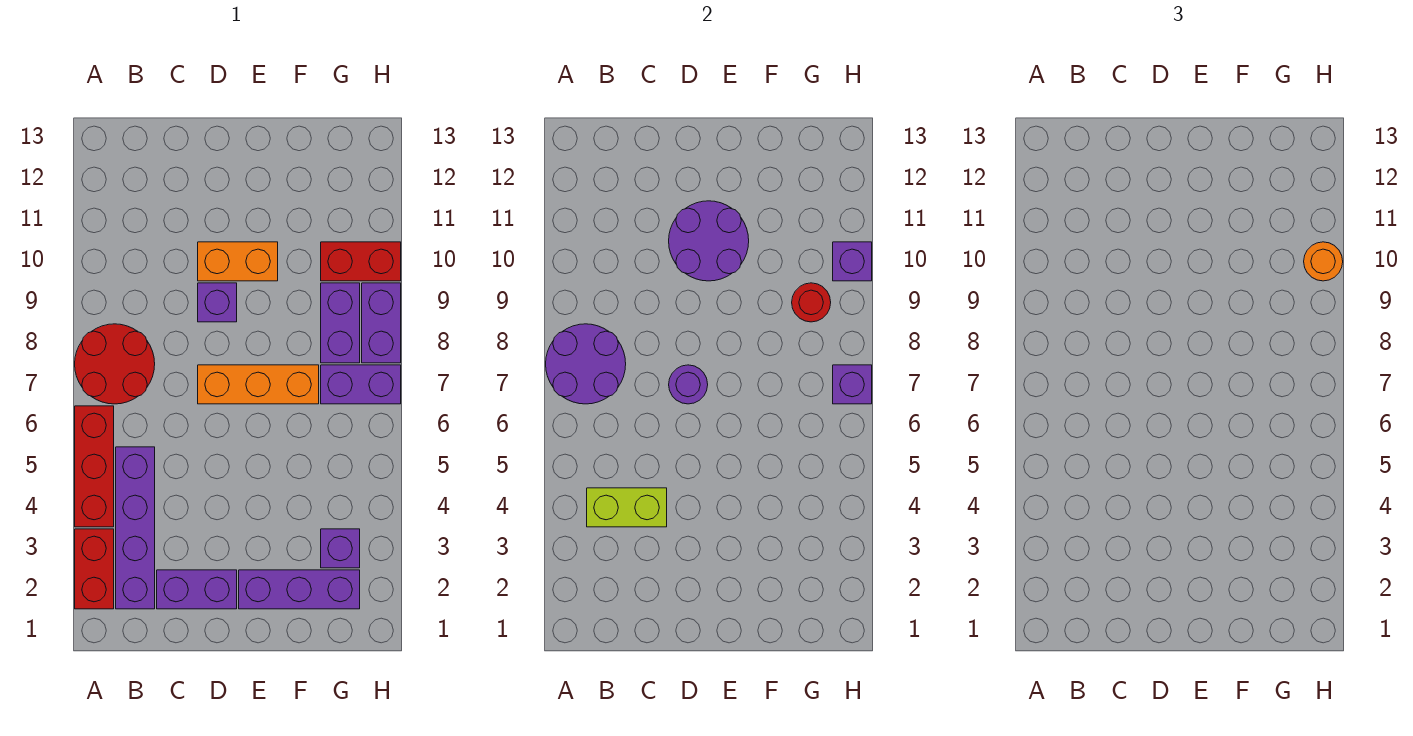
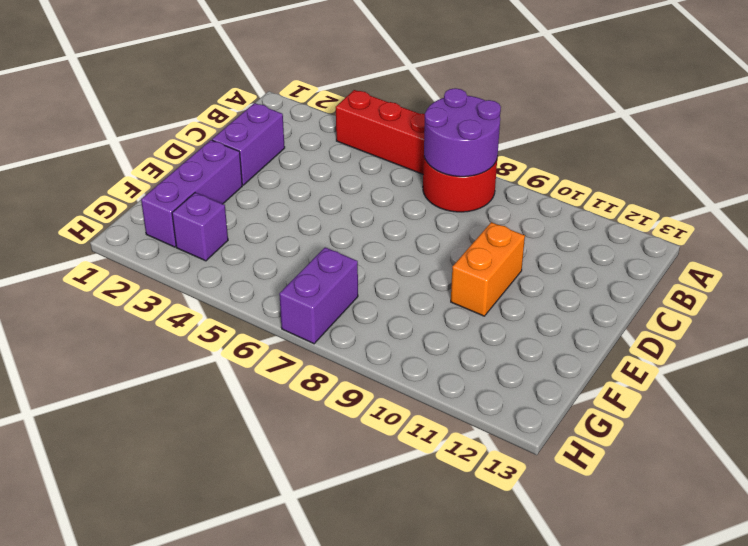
none -> red brick A2:A3 level 1
none -> purple brick B2:B5 level 1
none -> orange brick D7:F7 level 1

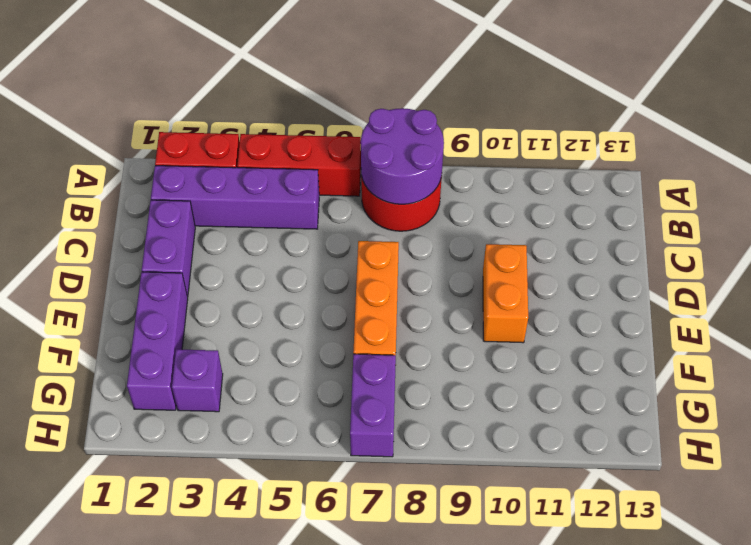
none -> purple brick D9 level 1
none -> purple brick G8:G9 level 1
none -> red brick G10:H10 level 1

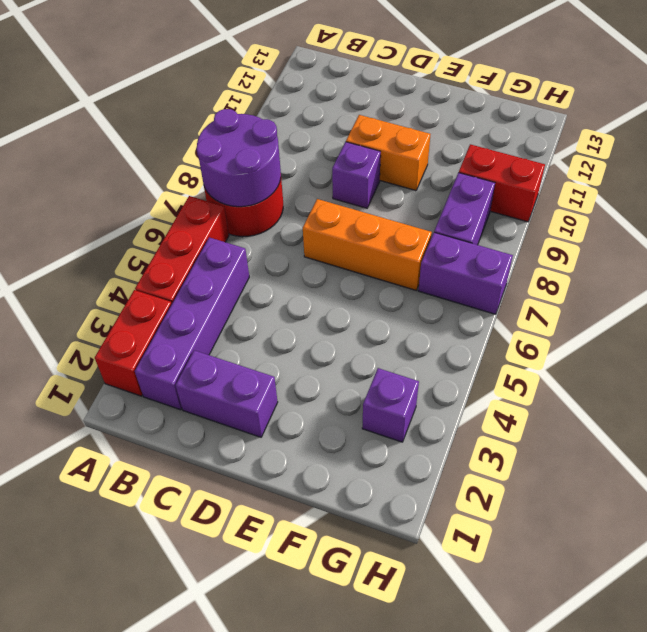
none -> purple brick E2:G2 level 1
none -> purple brick H8:H9 level 1
none -> lime brick B4:C4 level 2

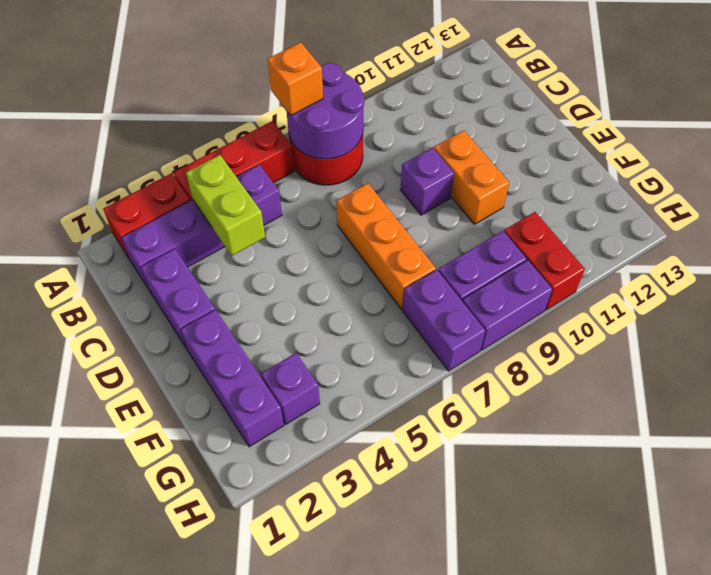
orange brick A7 level 3 -> none
none -> purple round brick D7 level 2
none -> purple round brick D10:E11 level 2
none -> red round brick G9 level 2

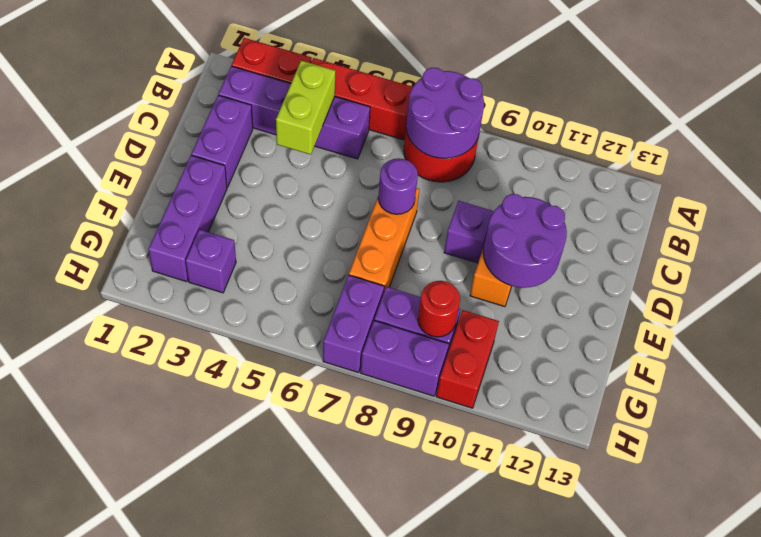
none -> purple brick H7 level 2
none -> purple brick H10 level 2
none -> orange round brick H10 level 3

